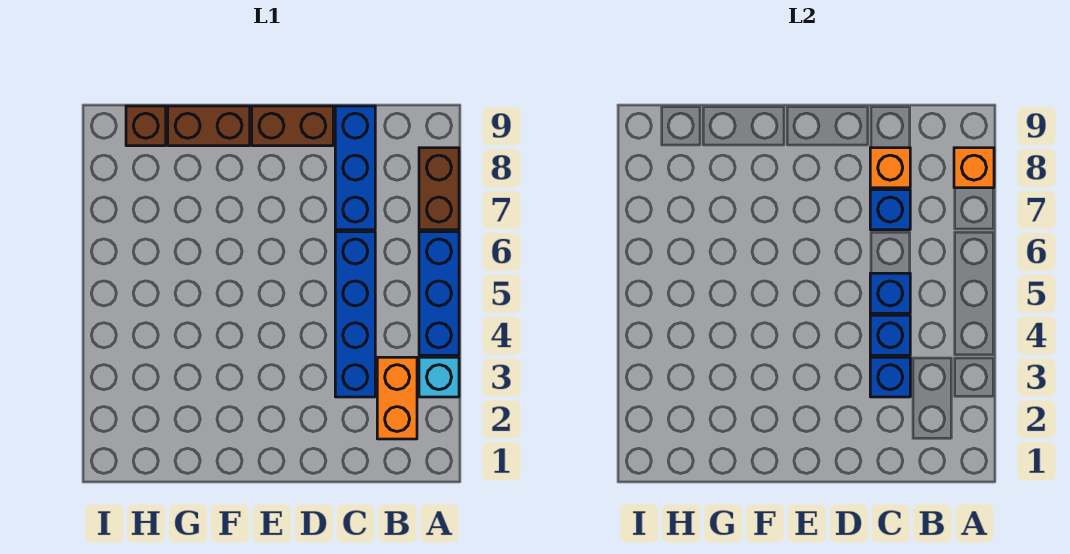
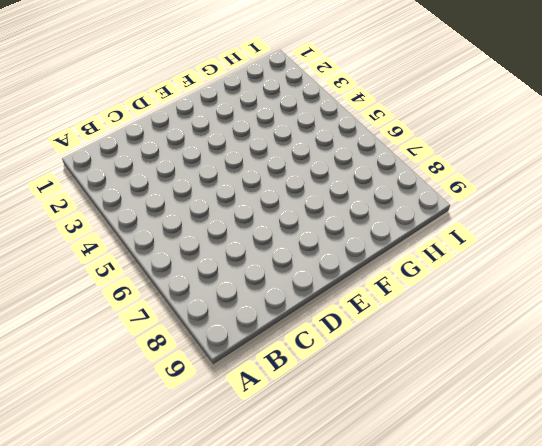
none -> cyan brick A3 level 1
none -> blue brick A4:A6 level 1
none -> brown brick A7:A8 level 1

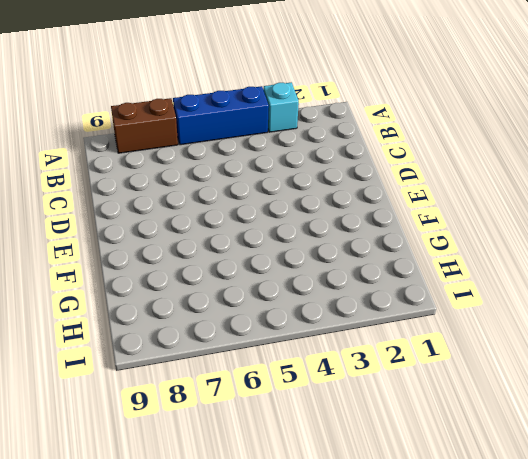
none -> orange brick B2:B3 level 1
none -> blue brick C3:C6 level 1
none -> blue brick C7:C9 level 1

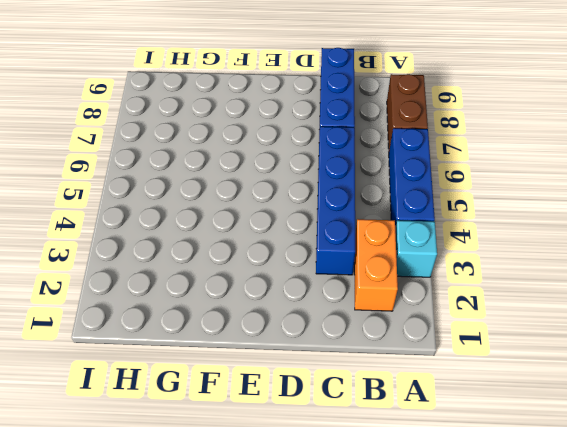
none -> brown brick D9:E9 level 1
none -> brown brick F9:G9 level 1
none -> brown brick H9 level 1

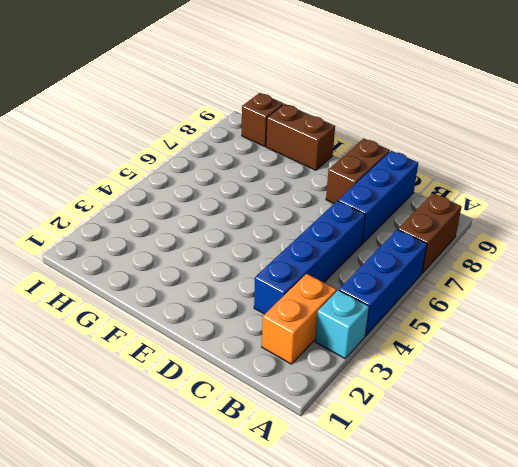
brown brick D8:D9 level 1 -> brown brick D9:E9 level 1
none -> orange brick A8 level 2
none -> blue brick C3 level 2
none -> blue brick C4 level 2

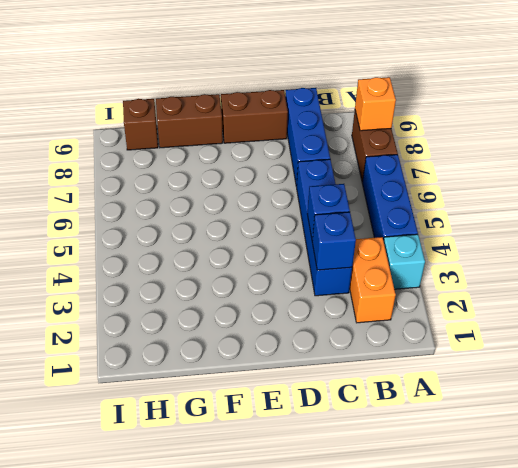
none -> blue brick C5 level 2
none -> blue brick C7 level 2
none -> orange brick C8 level 2

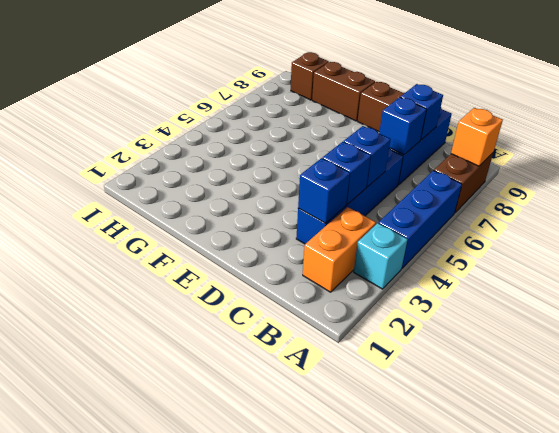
blue brick C8 level 2 -> orange brick C8 level 2

